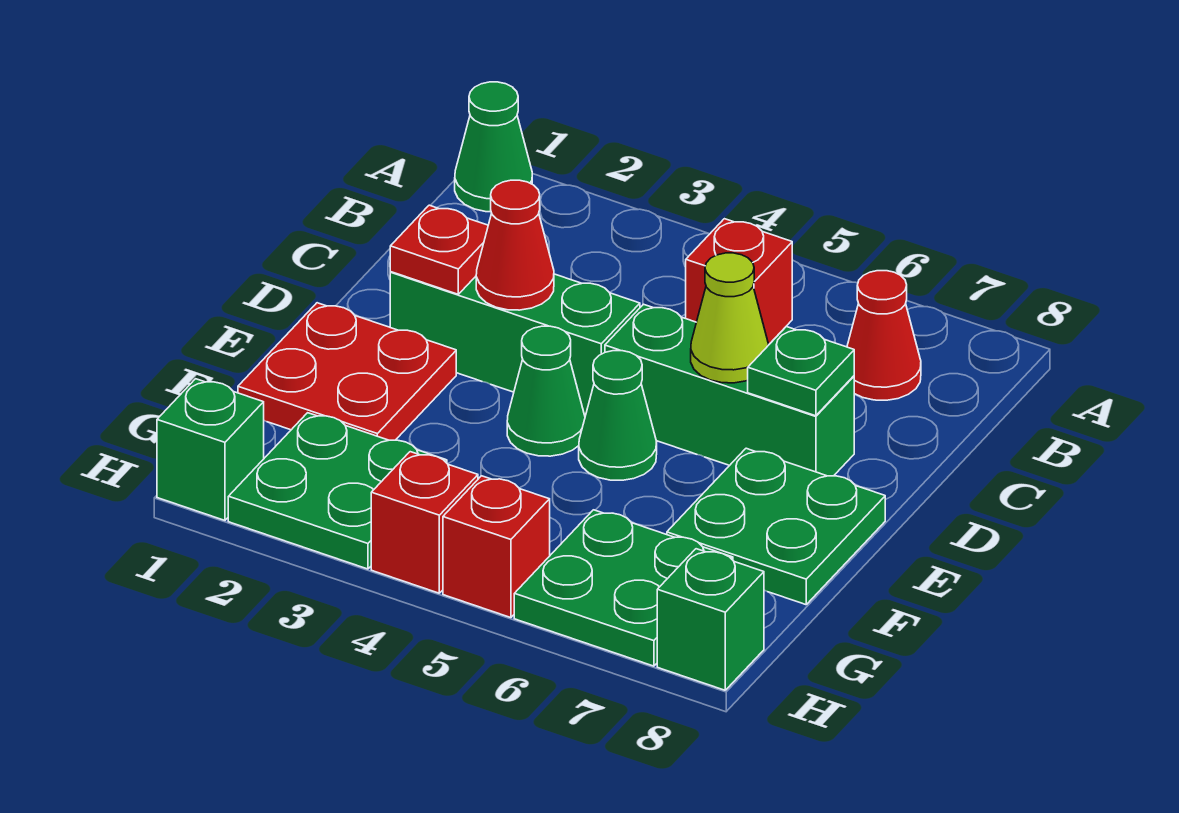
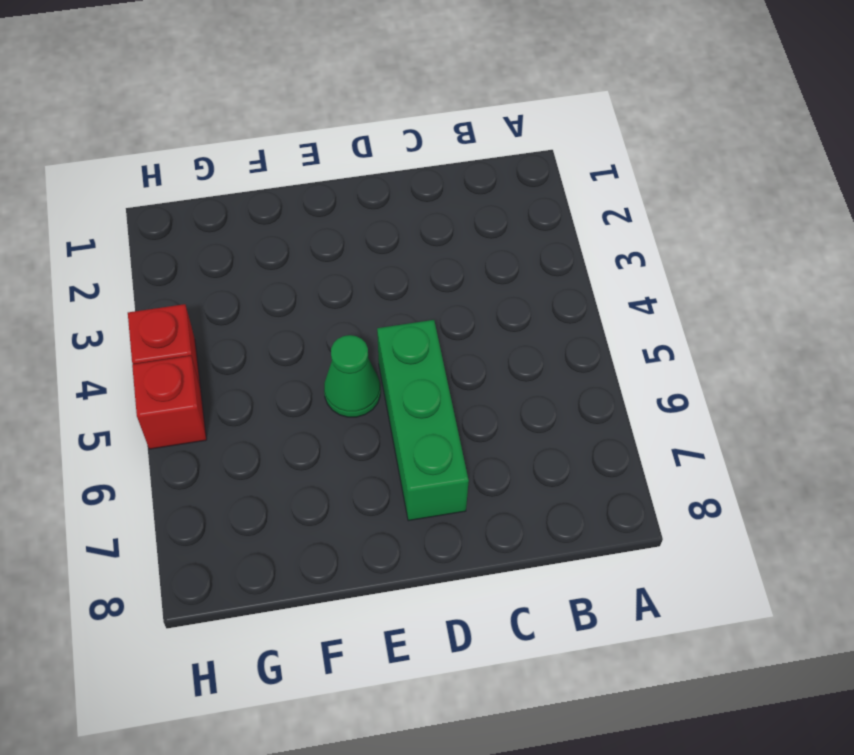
none -> green cone A1 level 1
none -> red brick B5 level 1
none -> red cone B7 level 1

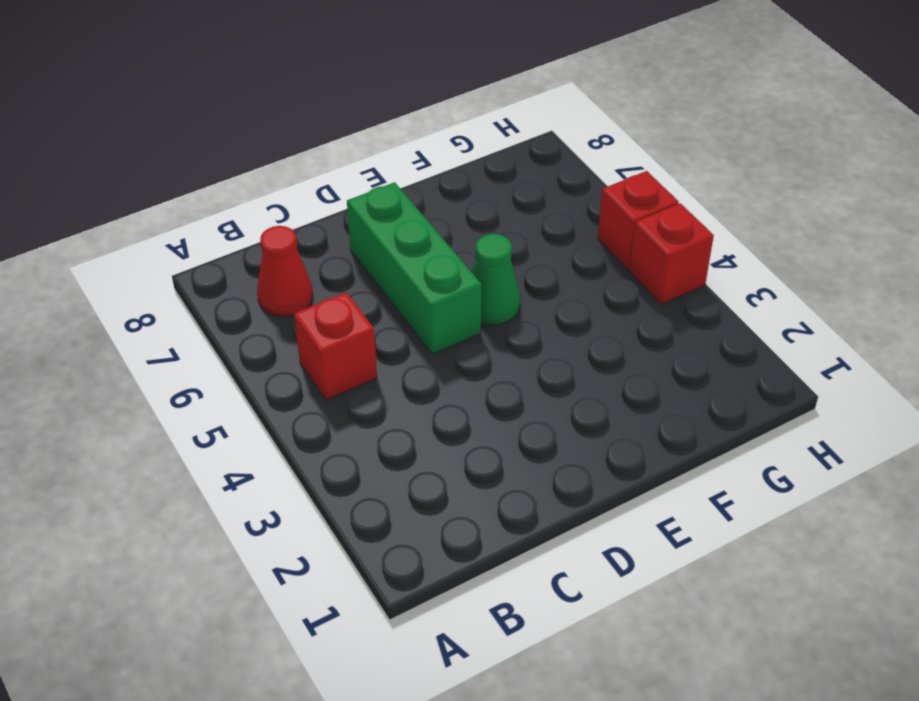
none -> green cone A1 level 1
none -> green brick D2:D4 level 1
none -> red plate E1:F2 level 1

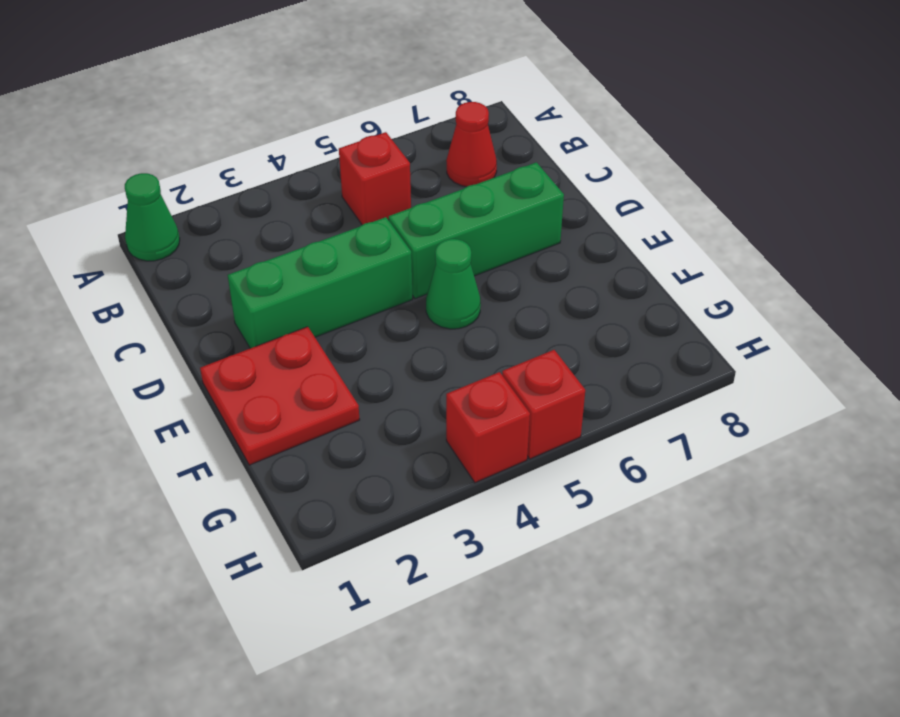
none -> green cone E4 level 1
none -> green plate E7:F8 level 1
none -> green plate G2:H3 level 1

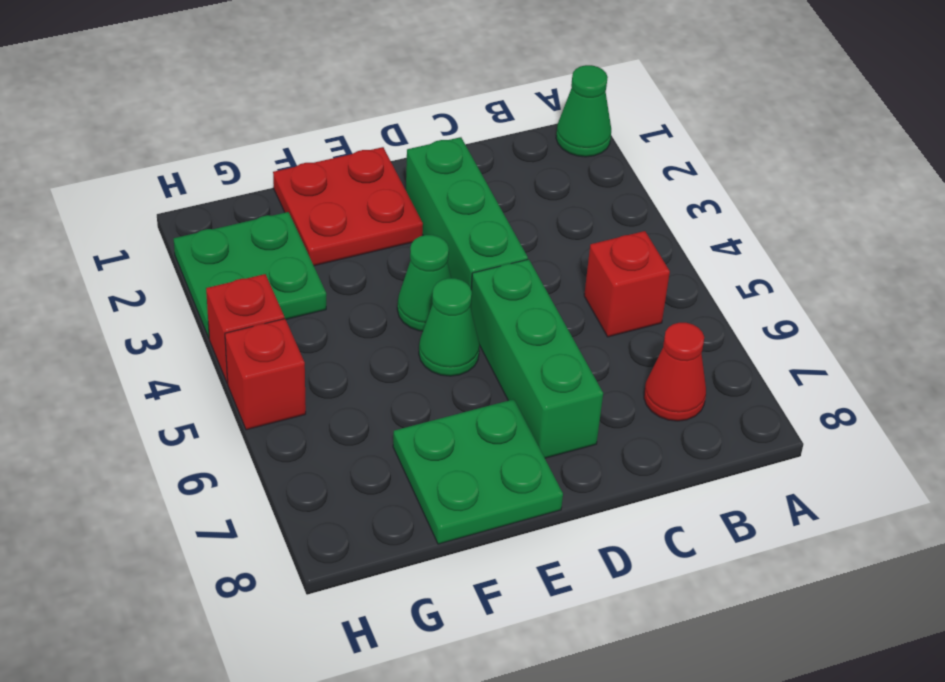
none -> green plate G6:H7 level 1
none -> green brick H1 level 1
none -> green brick H8 level 1

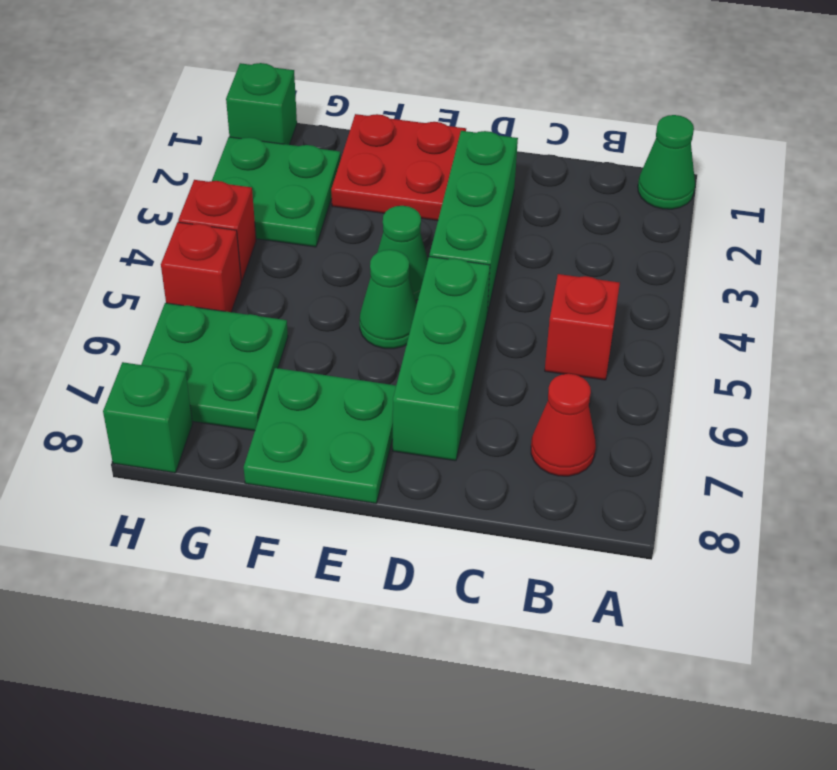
none -> red plate D2 level 2
none -> red cone D3 level 2
none -> lime cone D6 level 2

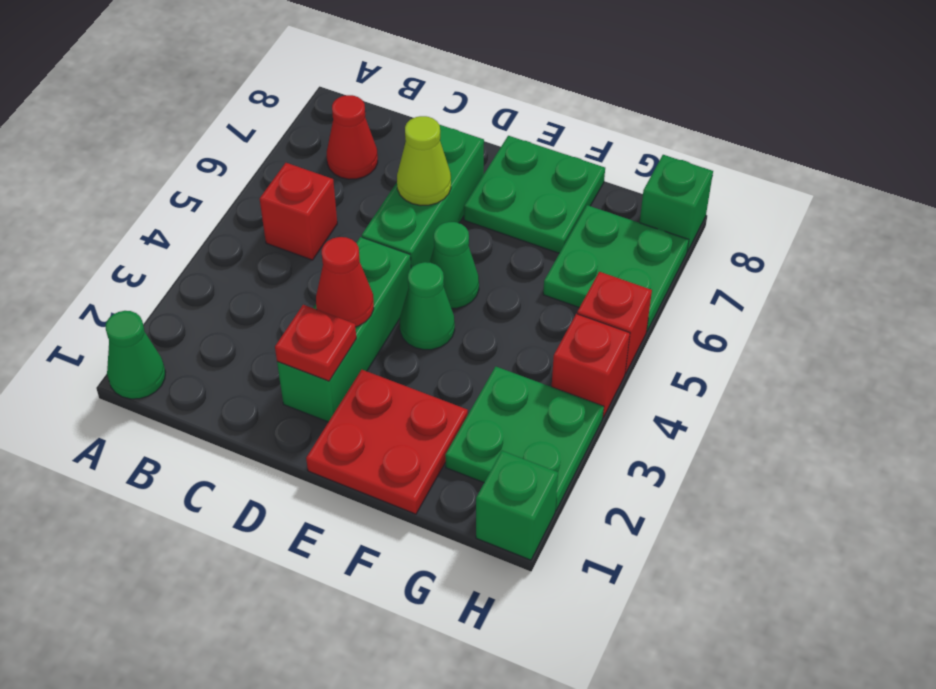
none -> green plate D7 level 2

